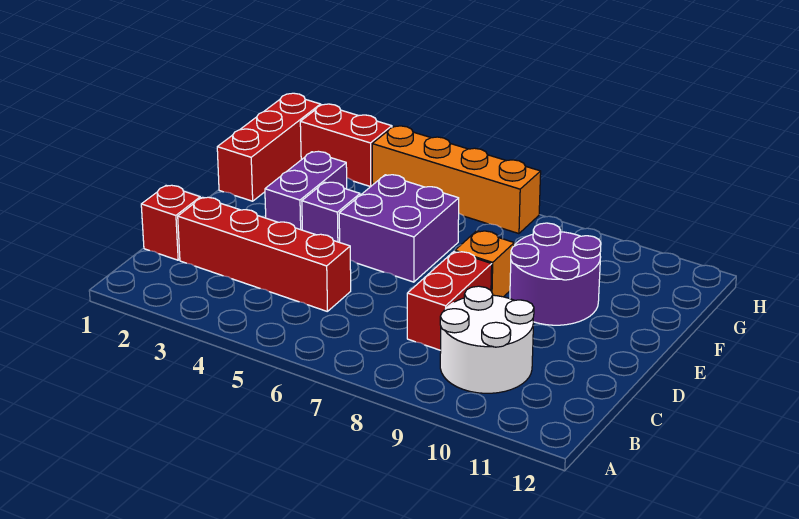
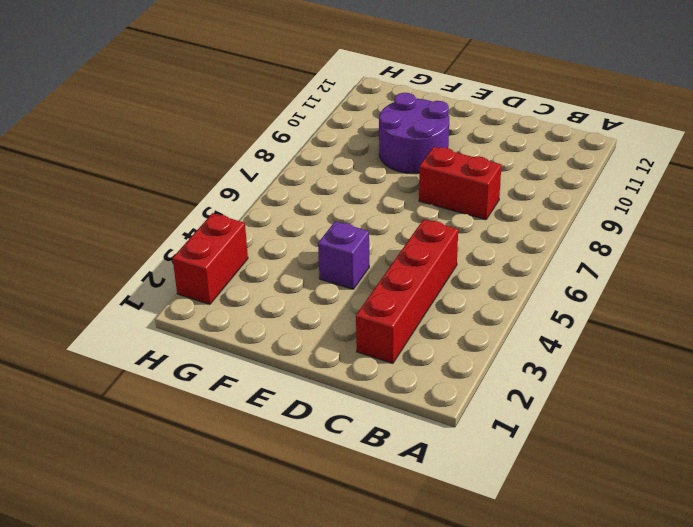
none -> white round brick B9:C10 level 1
none -> red brick C1 level 1
none -> purple brick E3:F3 level 1

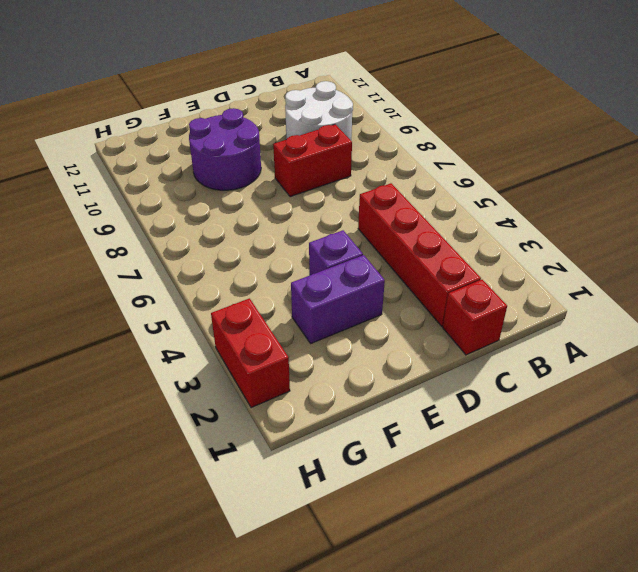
none -> purple brick E5:F6 level 1
none -> orange brick E8 level 1
none -> red brick F1:H1 level 1

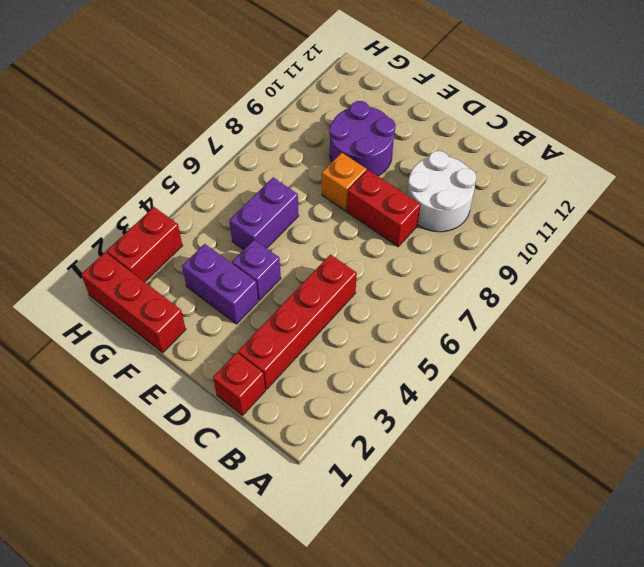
purple brick F5:F6 level 1 -> purple brick E5:F6 level 1
none -> orange brick H4:H7 level 1

